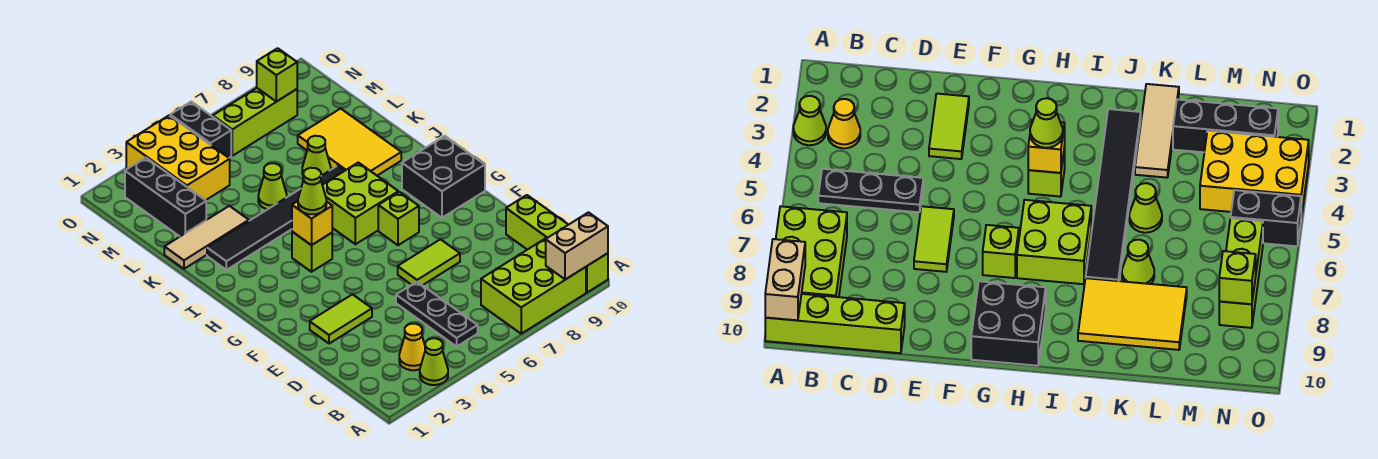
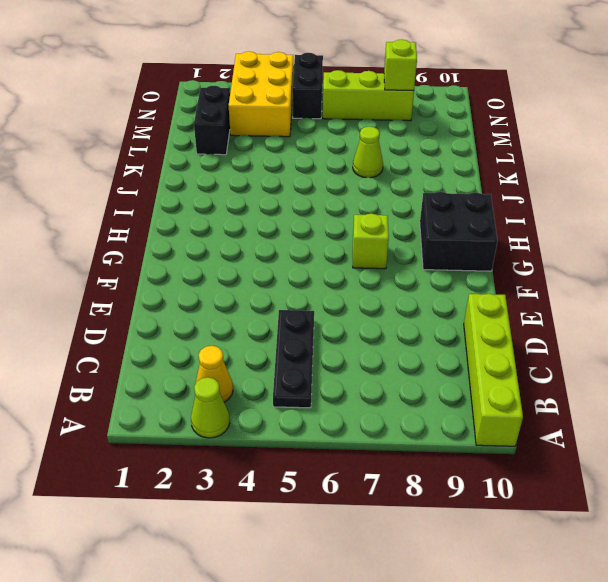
black brick L2:M2 level 1 -> black brick L2:N2 level 1
none -> lime brick A7:B9 level 1
none -> lime tile E2:E3 level 1
none -> lime tile E6:E7 level 1

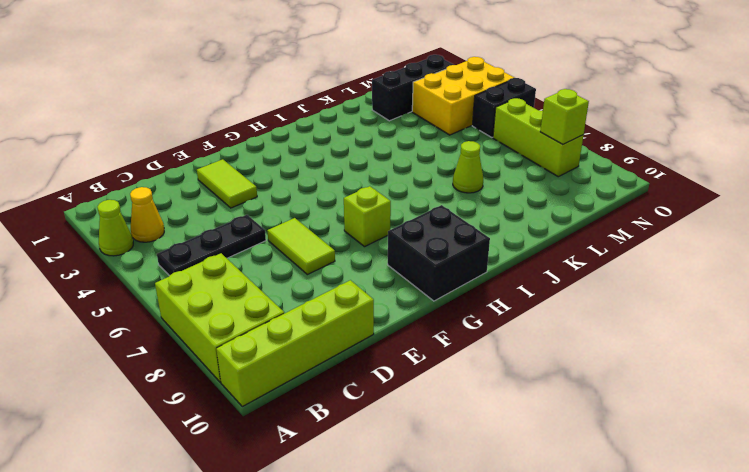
none -> lime brick H4 level 1
none -> lime brick H6:I7 level 1
none -> black tile J2:J7 level 1

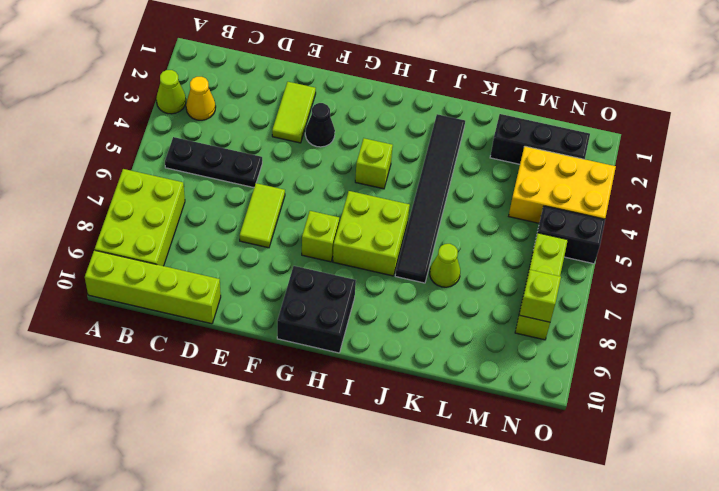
black cone F3 level 1 -> none
none -> yellow tile J8:L9 level 1
none -> tan tile K1:K3 level 1
none -> lime cone K5 level 1

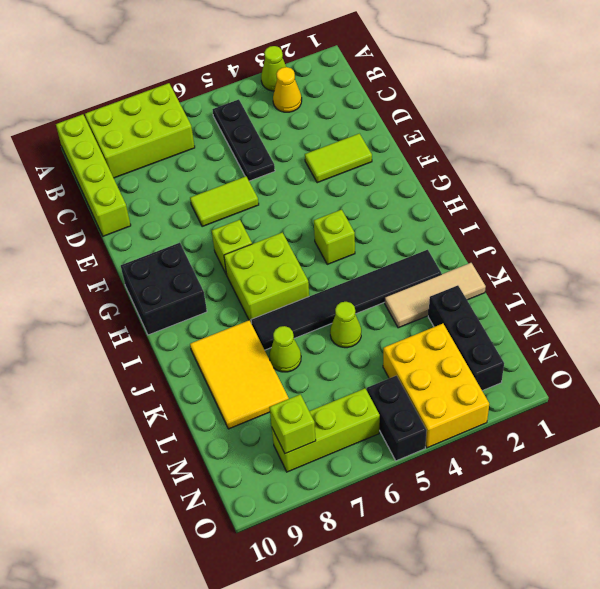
none -> tan brick A9:A10 level 2
none -> yellow brick H4 level 2
none -> lime cone H4 level 3

